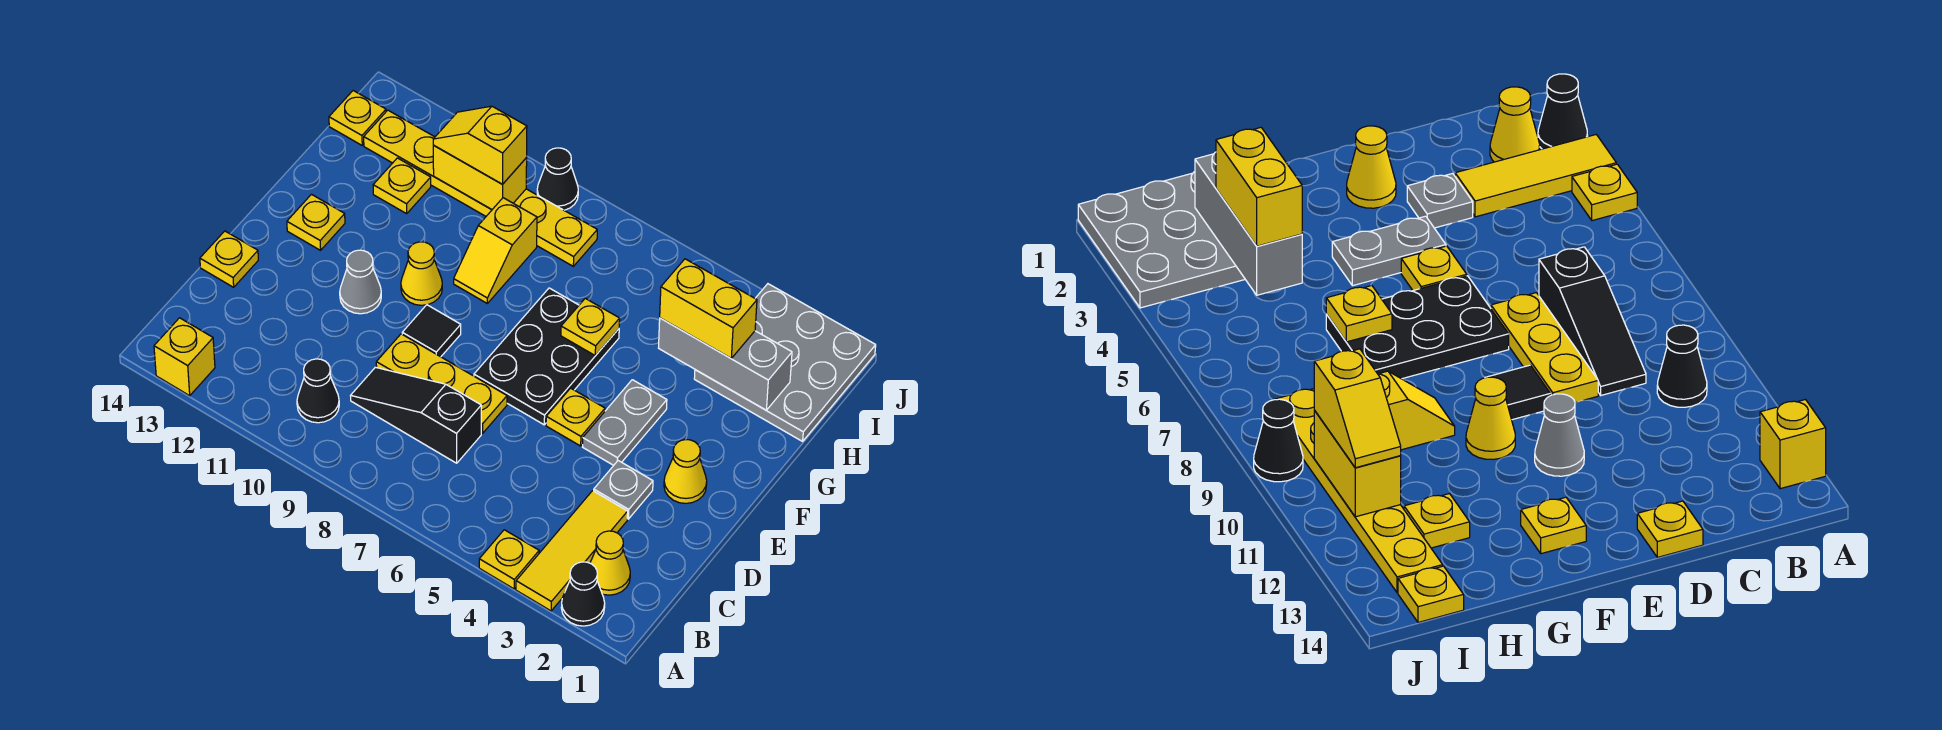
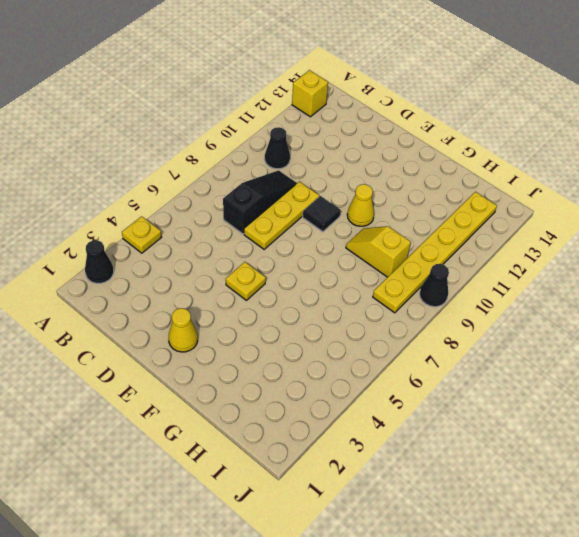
none -> yellow tile A3:C3 level 1
none -> yellow cone B2 level 1
none -> grey plate D3 level 1

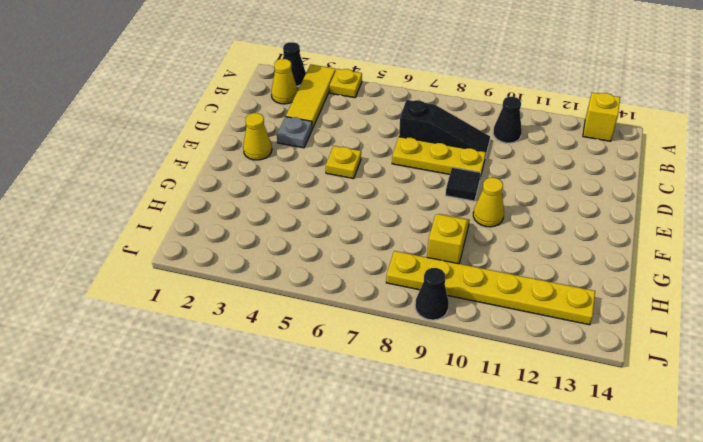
none -> yellow plate D14 level 1
none -> grey plate E4:F4 level 1
none -> black plate E6:G7 level 1

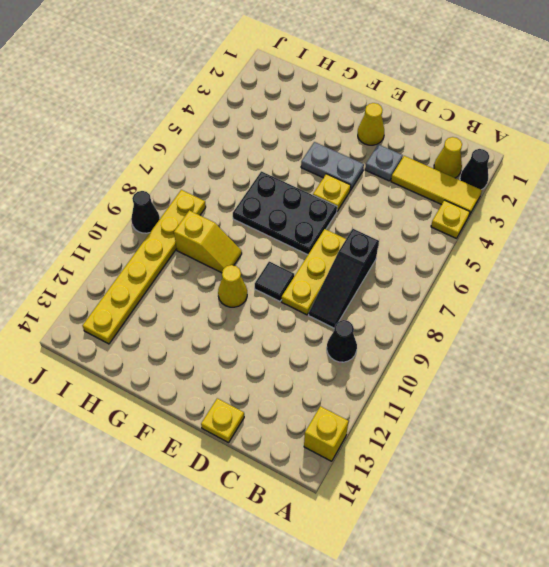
none -> grey cone E11 level 1
none -> yellow plate F13 level 1
none -> grey plate H1:J3 level 1

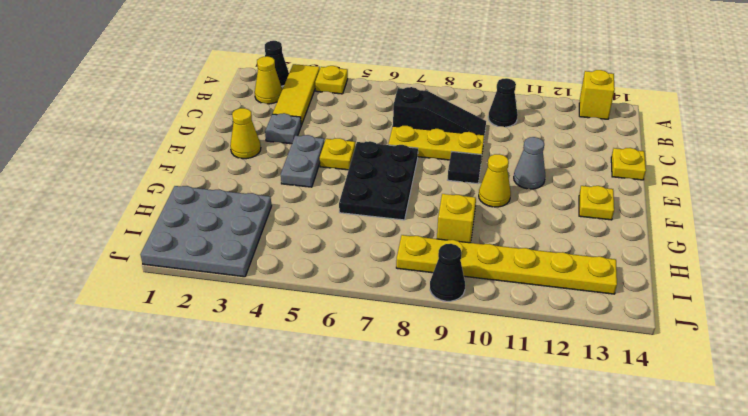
none -> yellow plate H12 level 1
none -> yellow plate I14 level 1
none -> yellow plate G6 level 2

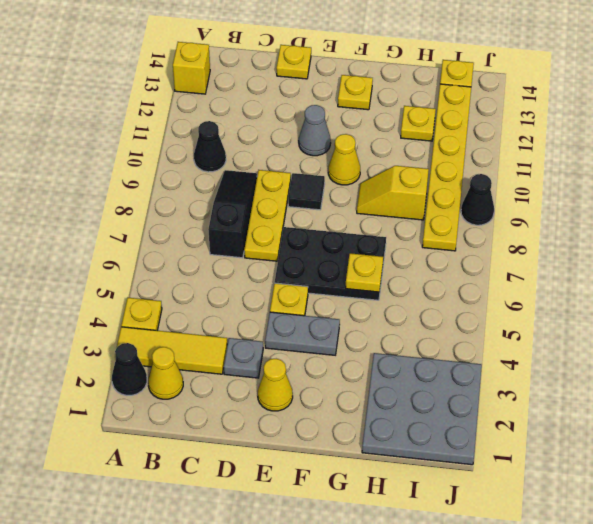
none -> grey brick H2:H4 level 2
none -> yellow brick I10:I11 level 2
none -> yellow brick H3:H4 level 3

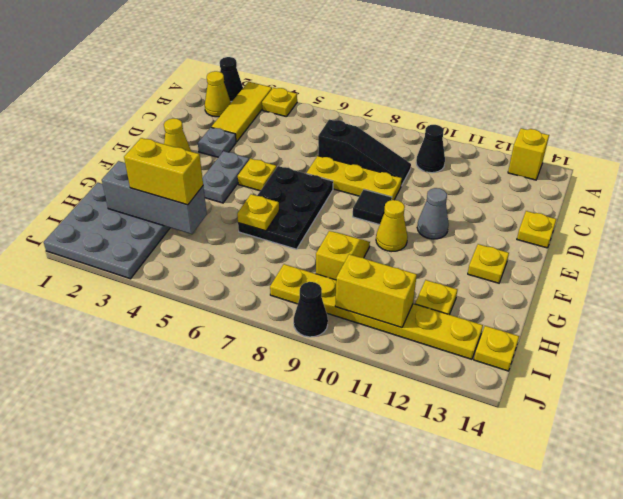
none -> yellow slope I10:I11 level 3 top 10

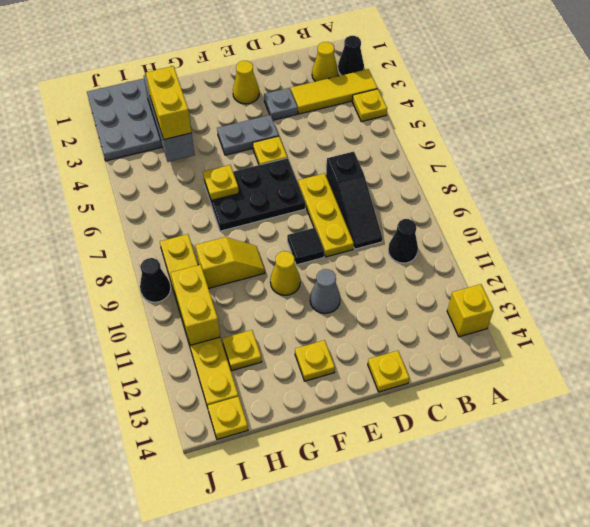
none -> yellow slope I10:I11 level 3 top 10

